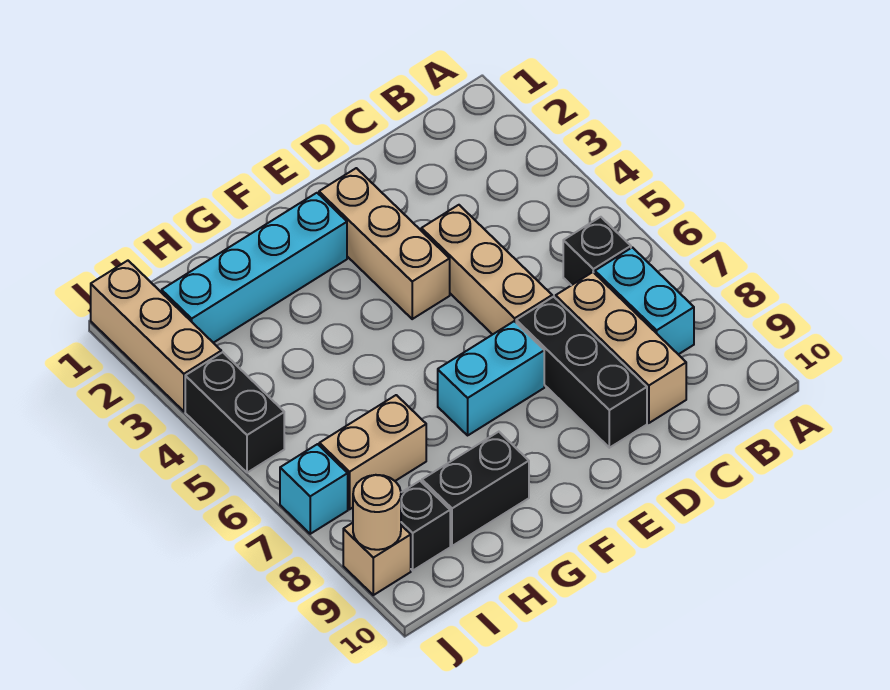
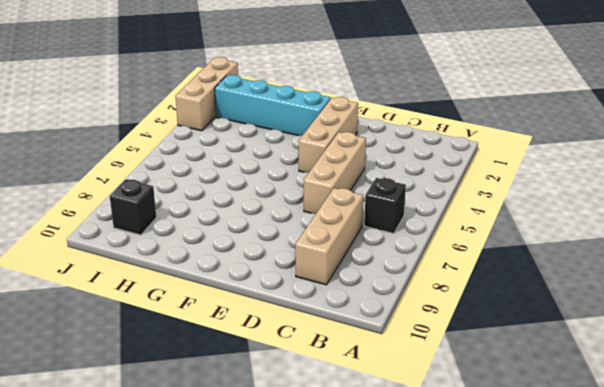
none -> cyan brick B7:B8 level 1
none -> black brick D7:D9 level 1
none -> cyan brick E7:F7 level 1

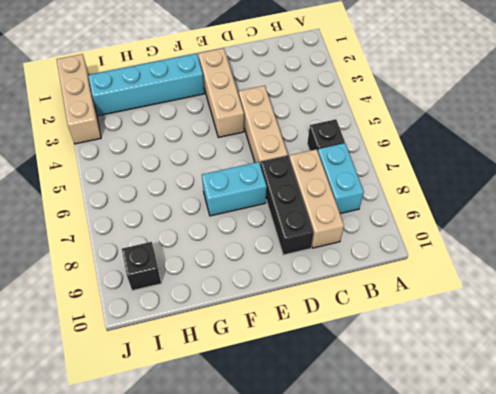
none -> black brick G9:H9 level 1
none -> tan brick H7:I7 level 1
none -> black brick J4:J5 level 1

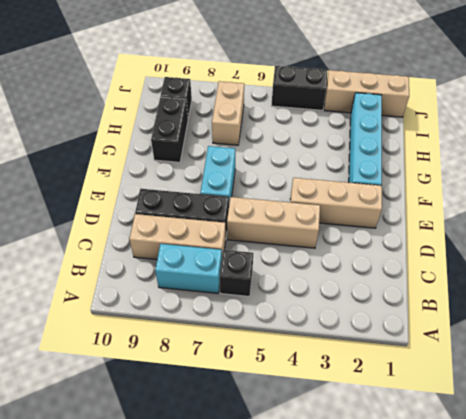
none -> cyan brick J7 level 1
none -> tan brick J9 level 1
none -> tan round brick J9 level 2

